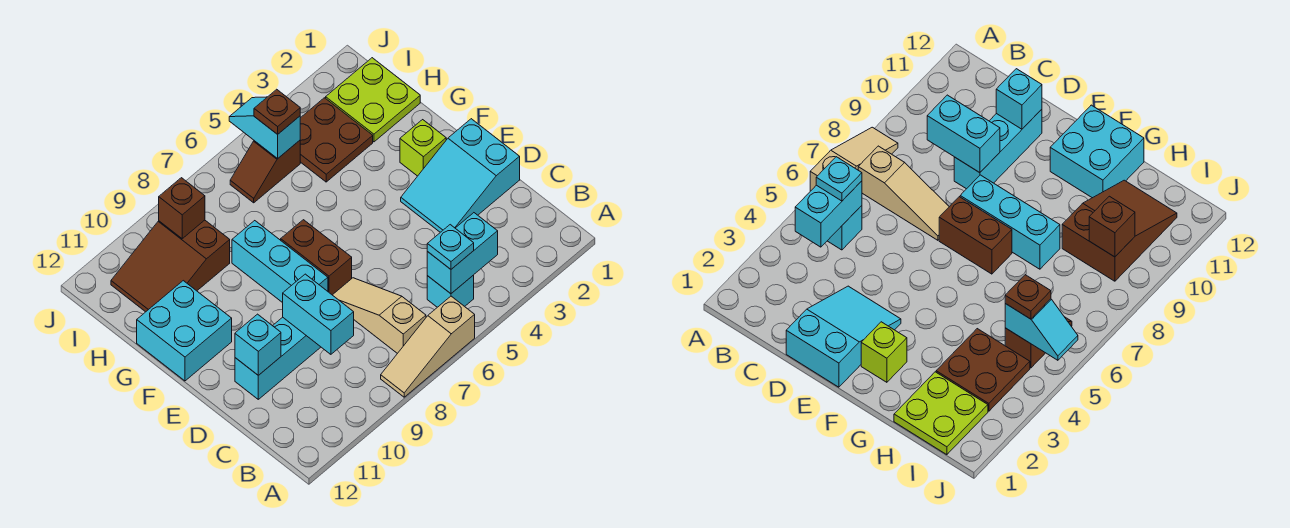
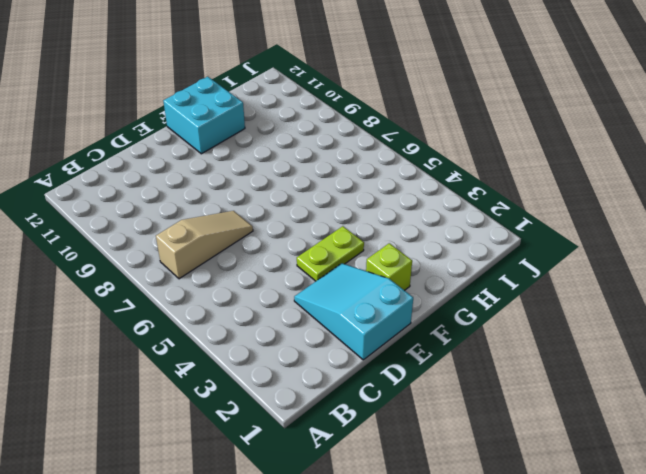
lime plate E4:F4 level 1 -> none
none -> tan slope A6:A8 level 1 top 6
none -> cyan brick B5 level 1
none -> cyan brick D9:D11 level 1

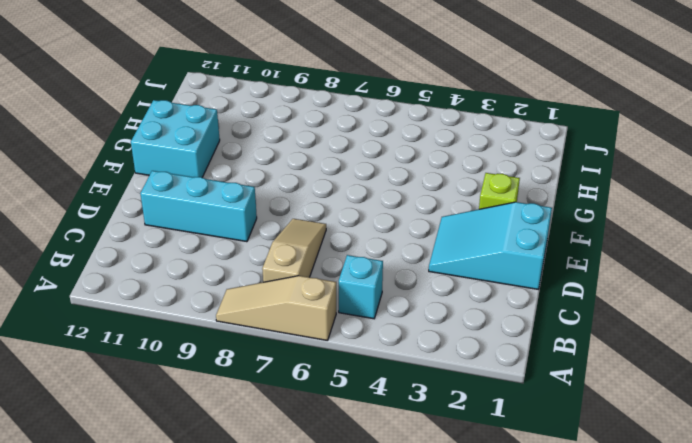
none -> brown brick E7:F7 level 1
none -> cyan brick E8:G8 level 1
none -> lime plate H1:I2 level 1

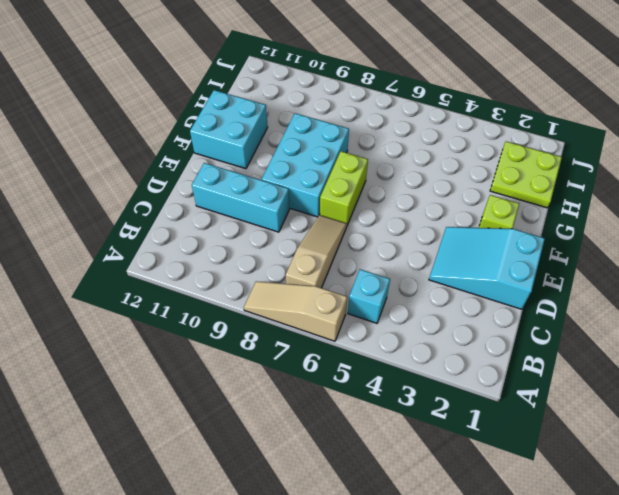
lime brick E7:F7 level 1 -> brown brick E7:F7 level 1
cyan brick E8:G9 level 1 -> cyan brick E8:G8 level 1
none -> brown plate H3:I4 level 1
none -> brown slope H9:I11 level 1 top 9
none -> brown slope I5:I6 level 1 top 5

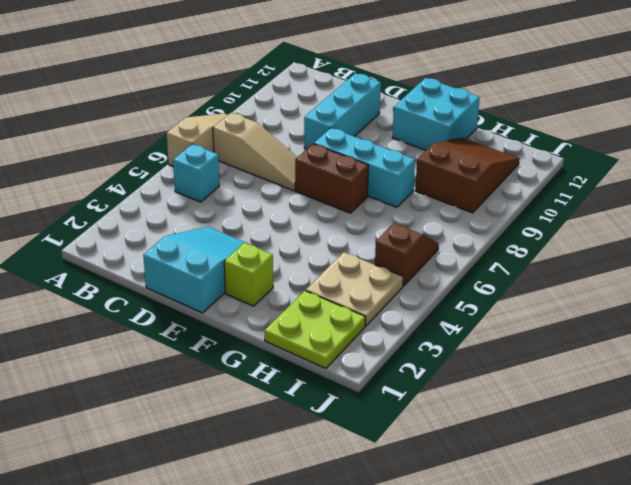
tan plate H3:I4 level 1 -> brown plate H3:I4 level 1
none -> cyan brick B4:B5 level 2
none -> cyan brick C9:D9 level 2
none -> cyan brick D11 level 2

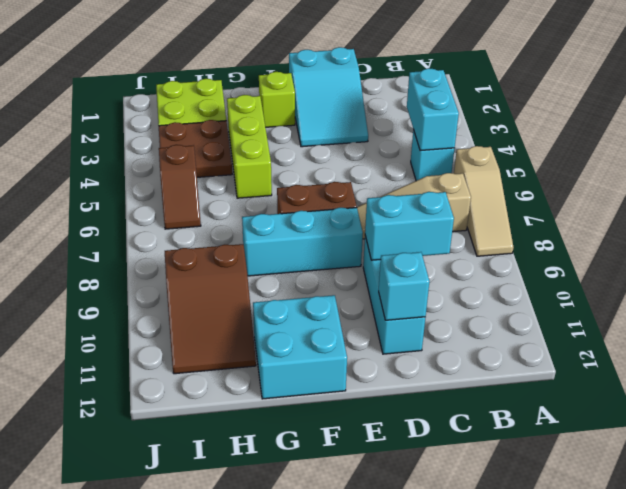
lime brick G3:G5 level 1 -> none
none -> cyan slope I5:J5 level 2 top I
none -> brown brick I9 level 2
none -> cyan plate B5 level 3

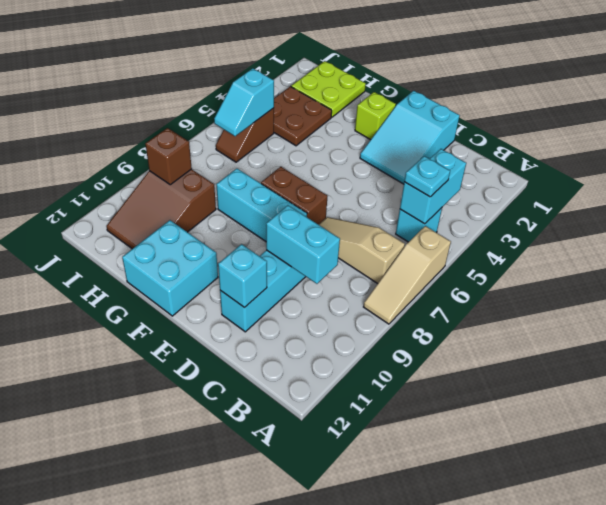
cyan slope I5:I6 level 2 top 5 -> cyan slope I5:J5 level 2 top I
none -> brown plate I5 level 3

